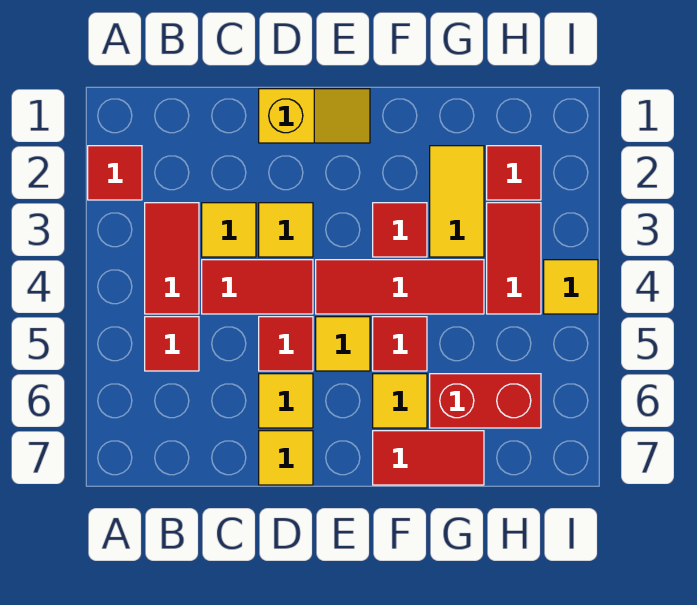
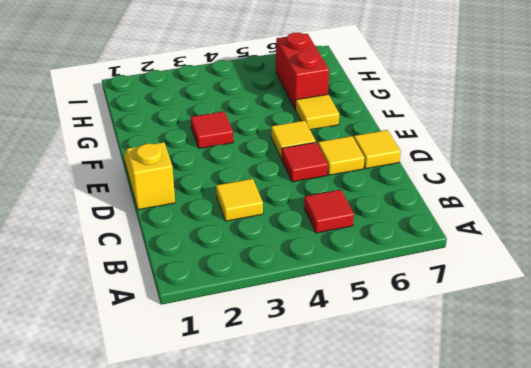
none -> red tile A2 level 1
none -> red tile B3:B4 level 1
none -> red tile C4:D4 level 1

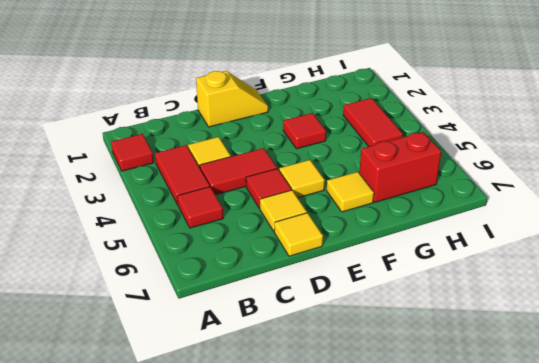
none -> yellow tile D3 level 1
none -> red tile E4:G4 level 1
none -> red tile F5 level 1

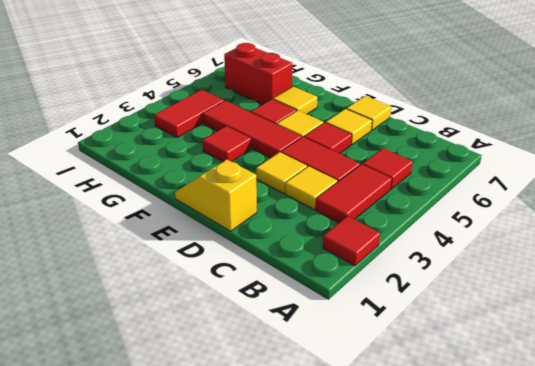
none -> red tile F7:G7 level 1
none -> yellow tile G2:G3 level 1
none -> red tile H2 level 1

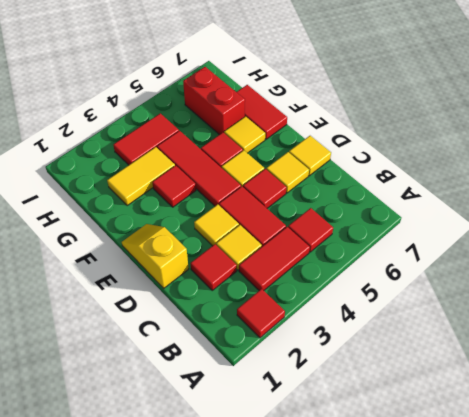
red tile C2 level 1 -> red tile H2 level 1
none -> yellow tile I4 level 1

